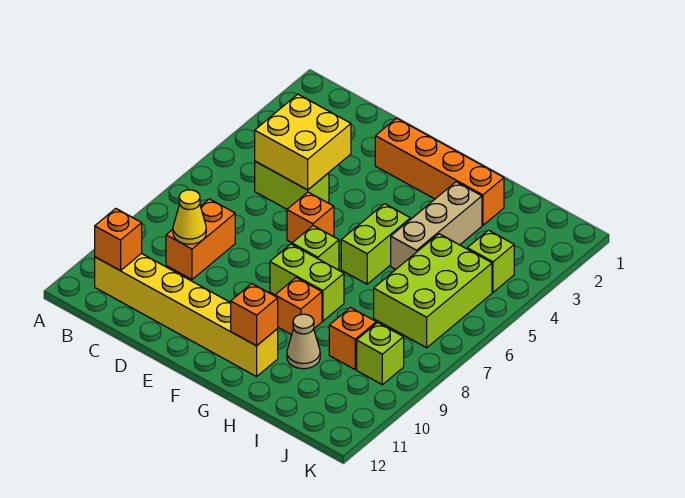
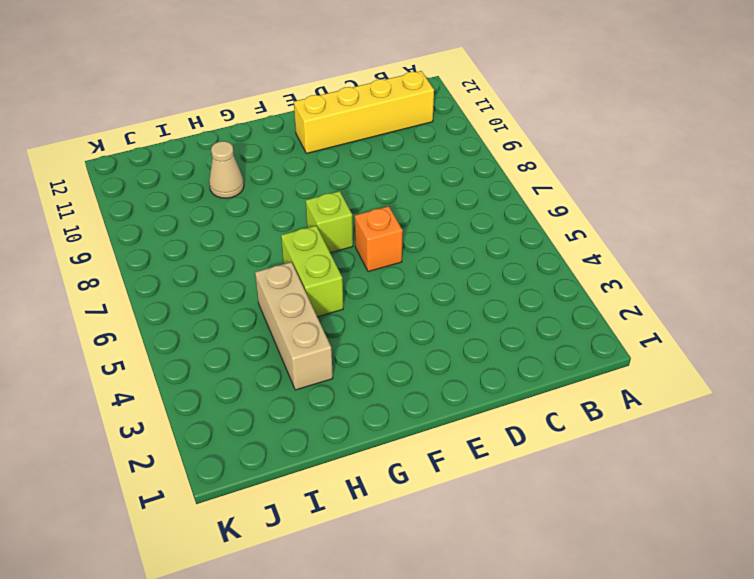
yellow brick B11:E11 level 1 -> yellow brick B11:G11 level 1
none -> lime brick C5:D5 level 1
none -> orange brick C8:C9 level 1
none -> orange brick E2:H2 level 1

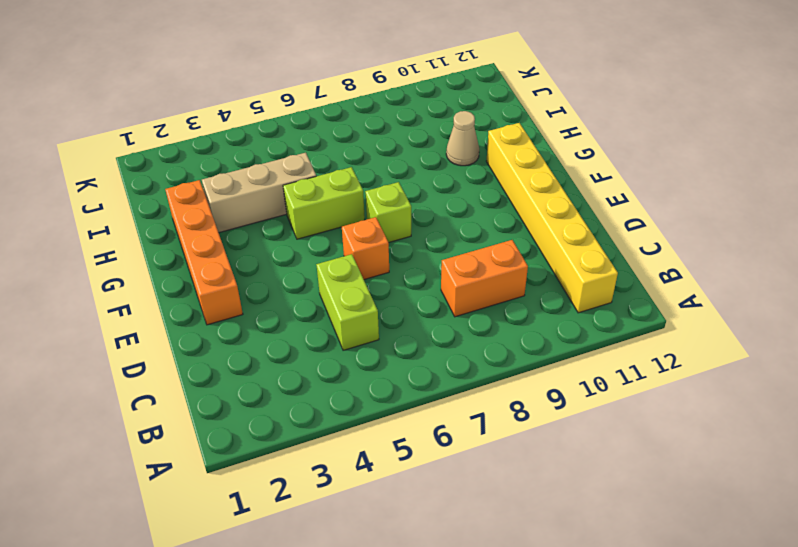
none -> lime brick F8:G8 level 1
none -> orange brick G9 level 1
none -> lime brick I5:J7 level 1

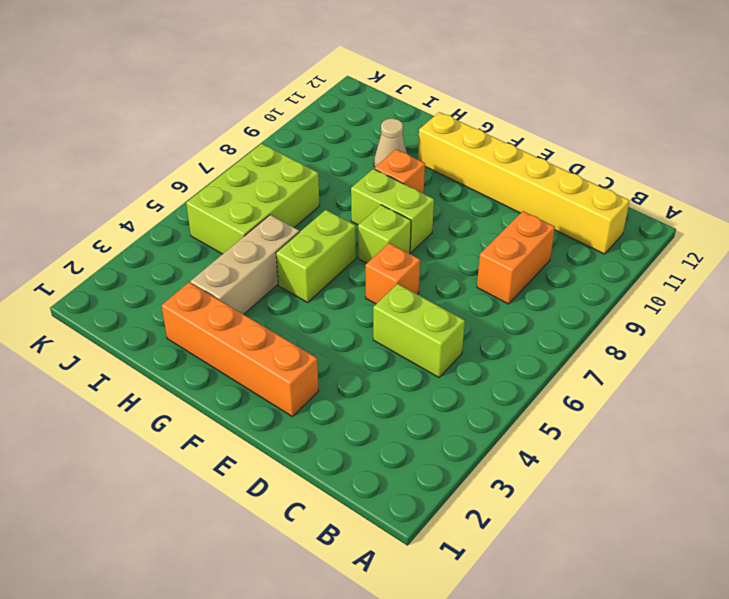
none -> orange brick I9 level 1
none -> lime brick J4 level 1
none -> lime brick J9 level 1

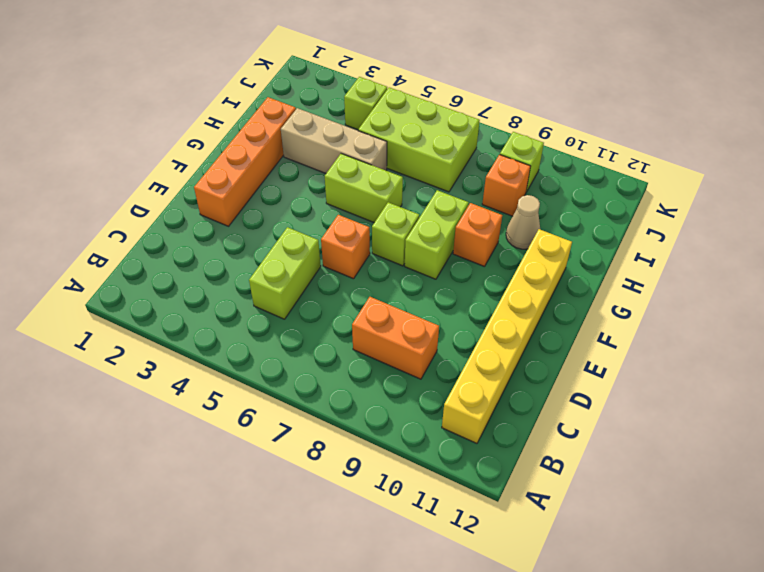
none -> orange brick B11 level 2
none -> yellow brick C4:D5 level 2
none -> yellow cone C9 level 2

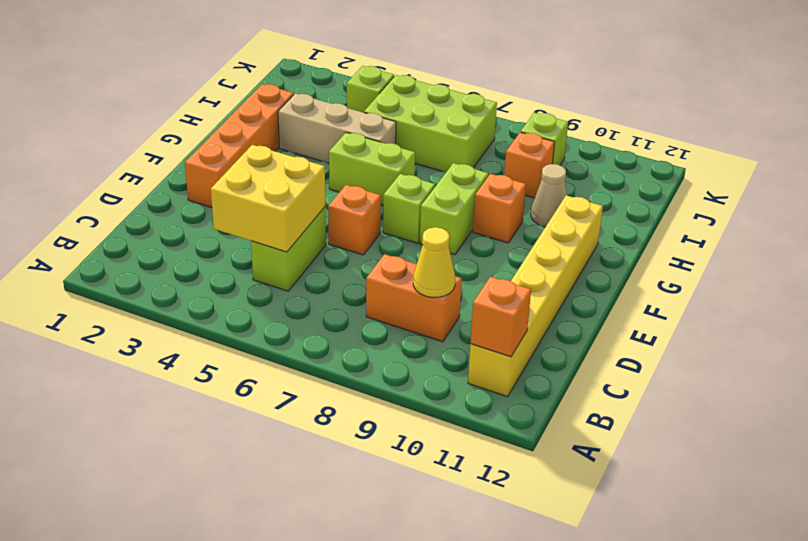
none -> orange brick G11 level 2

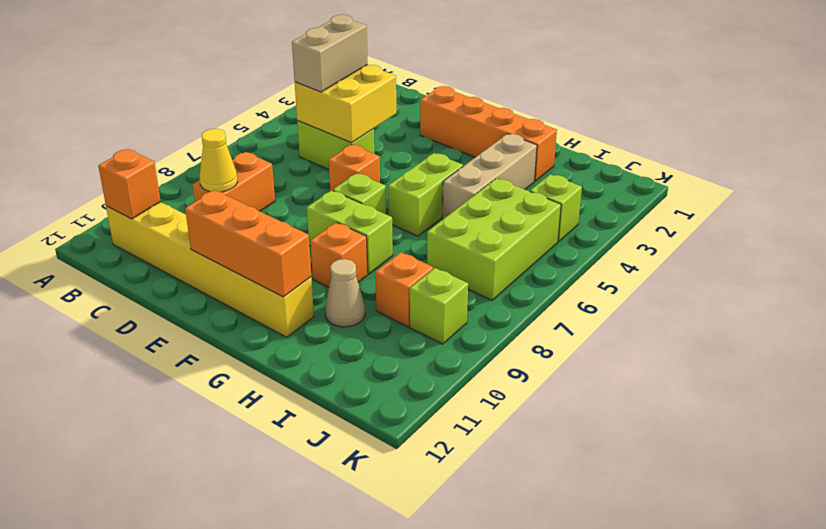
tan brick C4:C5 level 3 -> none
orange brick E11:G11 level 2 -> orange brick G11 level 2

